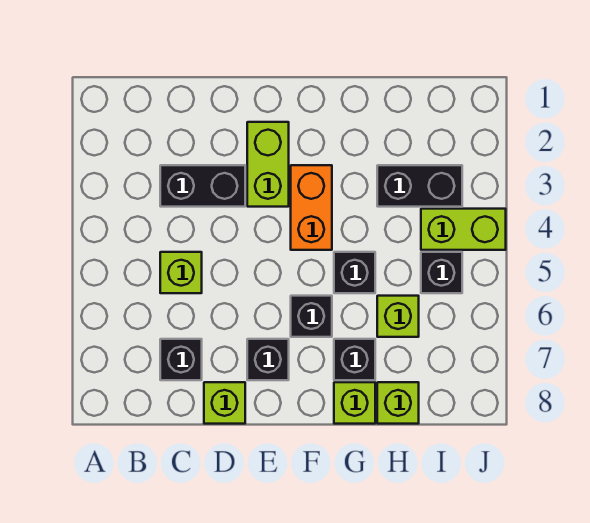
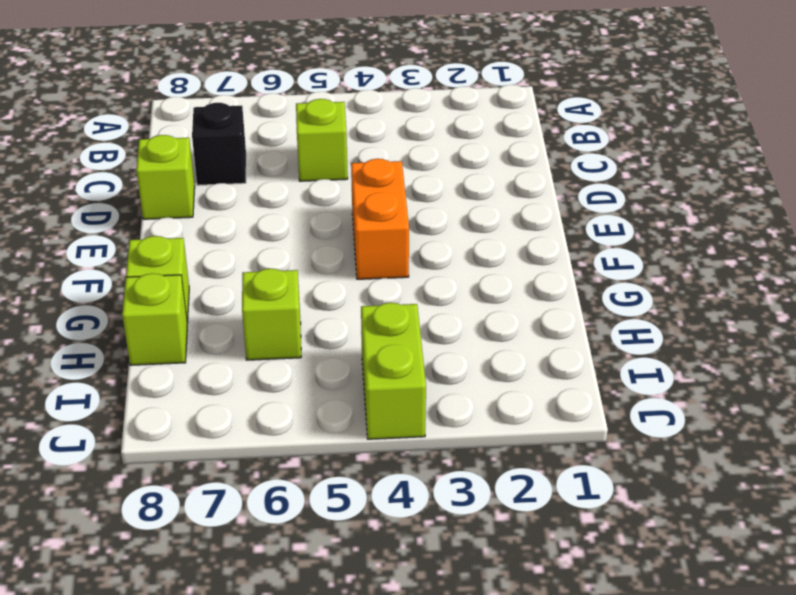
orange brick E4:F4 level 1 -> orange brick F3:F4 level 1
none -> black brick C3:D3 level 1
none -> lime brick E2:E3 level 1
none -> black brick E7 level 1

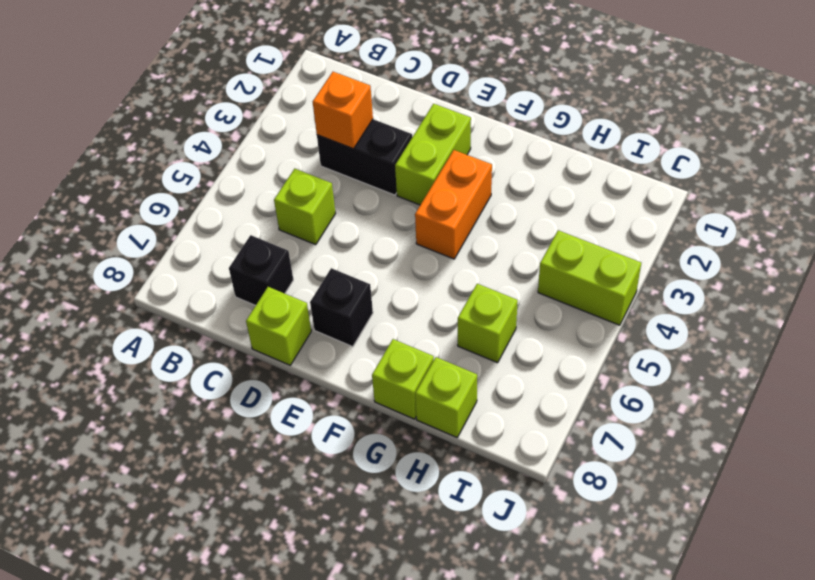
orange brick C3 level 2 -> none
none -> black brick F6 level 1
none -> black brick G5 level 1
none -> black brick G7 level 1

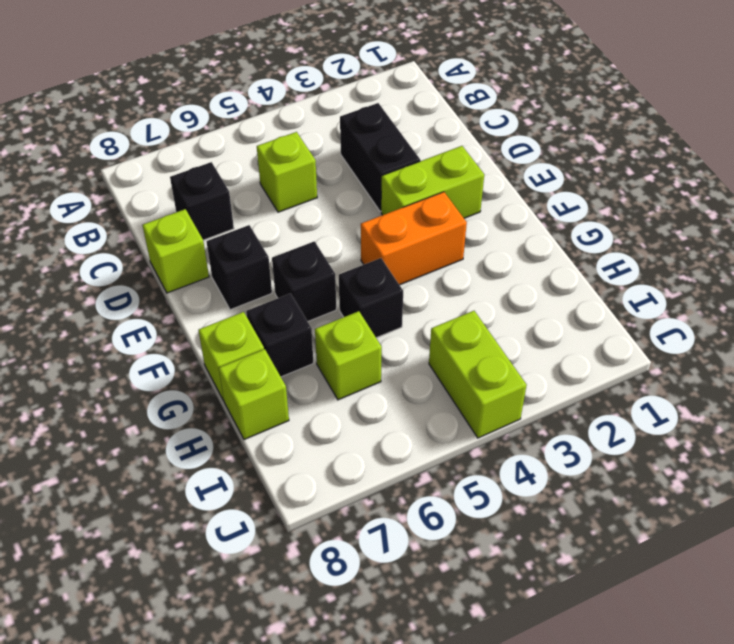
none -> black brick H3:I3 level 1
none -> black brick I5 level 1

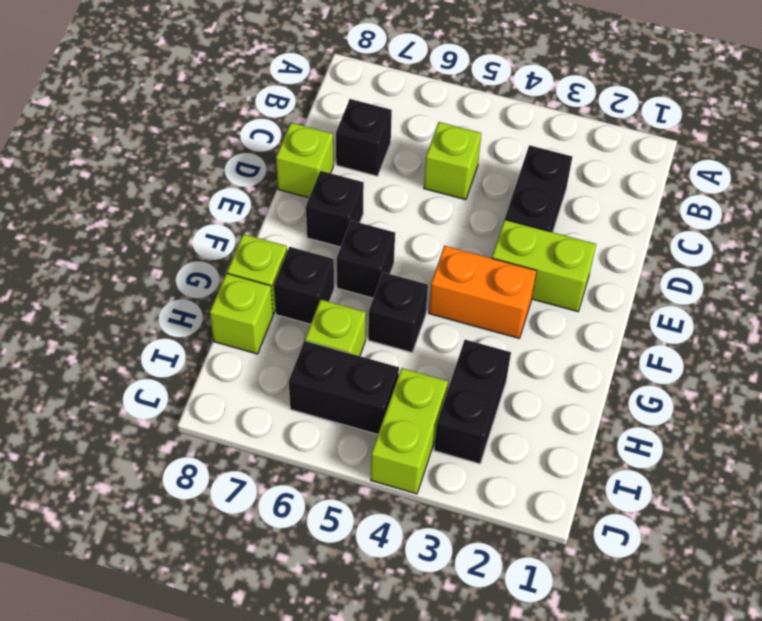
black brick I5:I6 level 1 -> black brick I5 level 1

